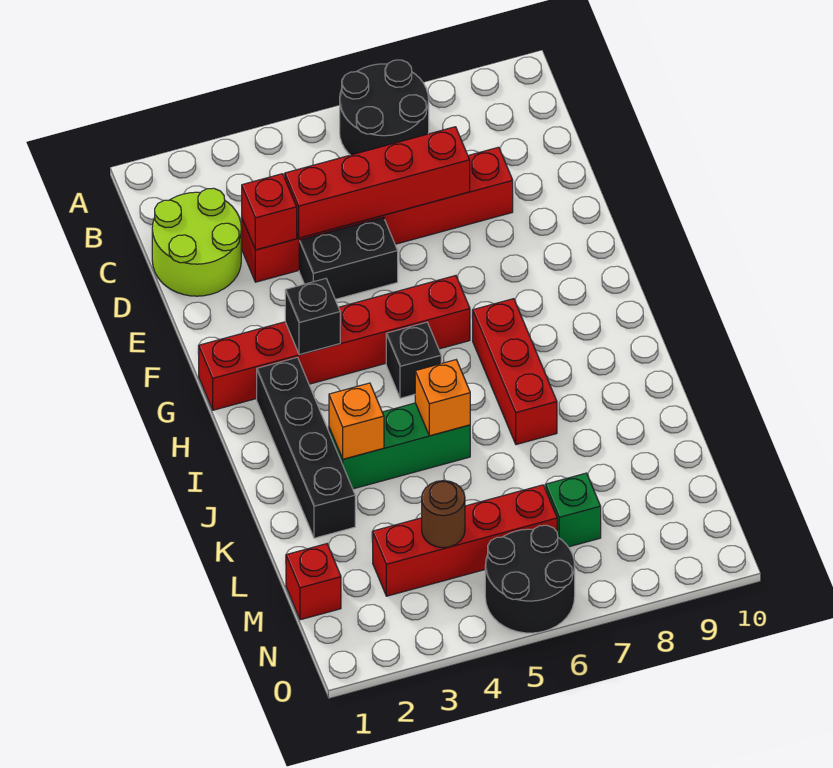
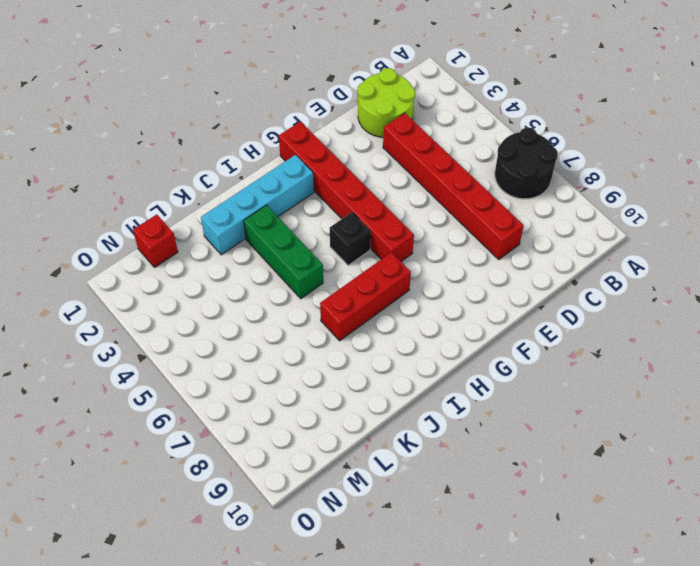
cyan brick H2:K2 level 1 -> black brick H2:K2 level 1
none -> black brick E4:E5 level 1
none -> red brick M3:M6 level 1
none -> green brick M7 level 1

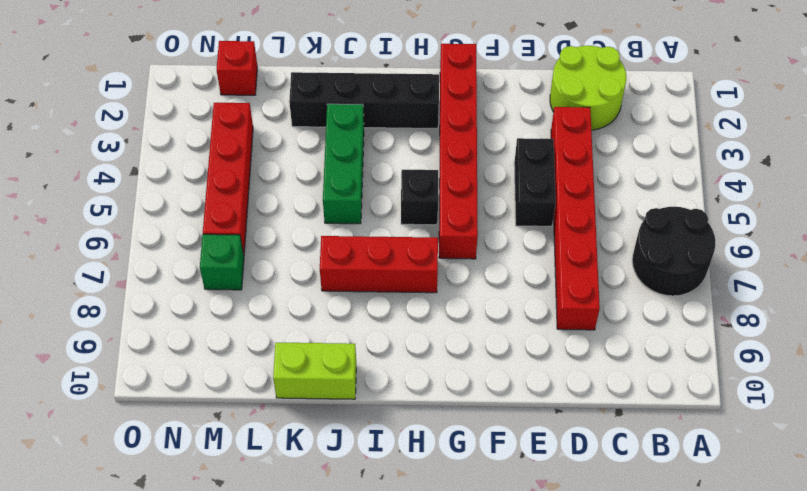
lime brick J10:K10 level 1 -> none
none -> black round brick N5:O6 level 1
none -> red brick D3 level 2
none -> red brick D4:D7 level 2

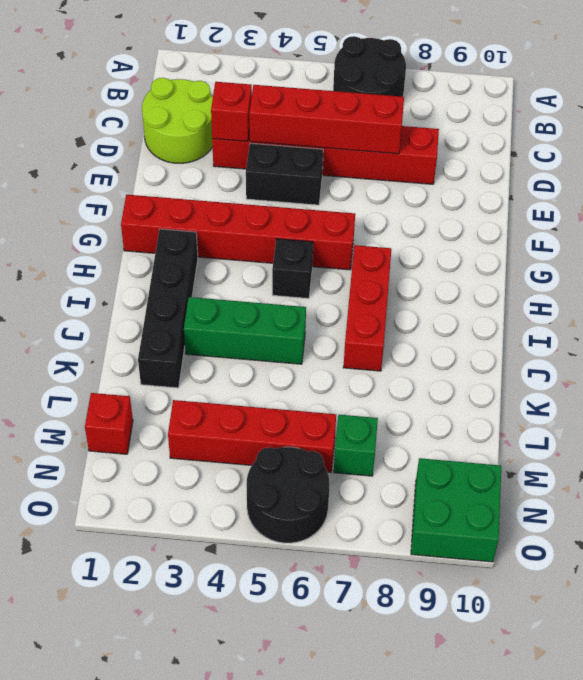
green brick N9:O10 level 1 -> none
none -> black brick G3 level 2
none -> orange brick J3 level 2
none -> orange brick J5 level 2

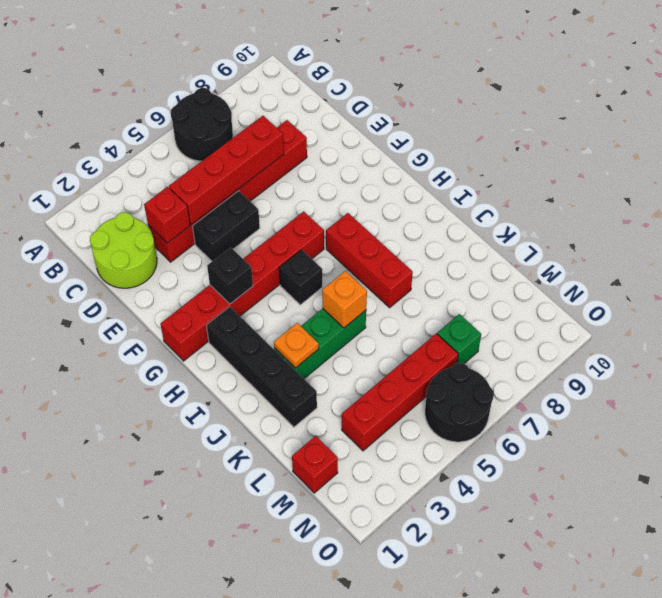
orange plate J3 level 2 -> orange brick J3 level 2
none -> brown round brick M4 level 2

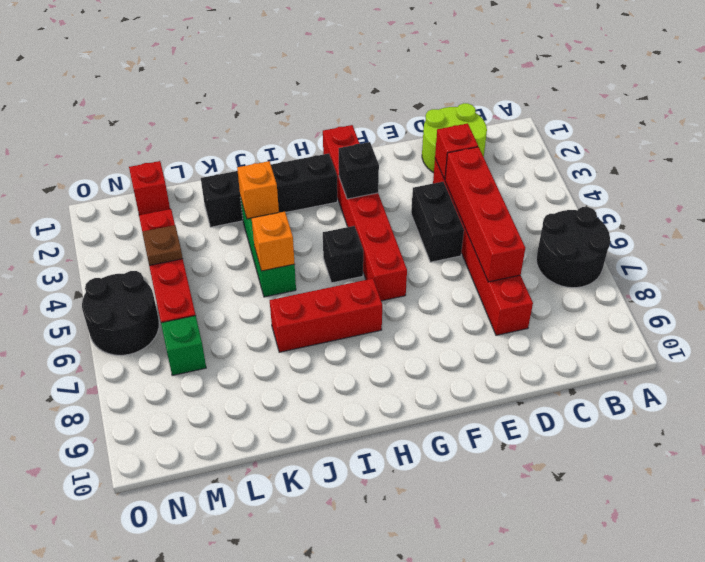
brown plate M4 level 2 -> brown round brick M4 level 2

